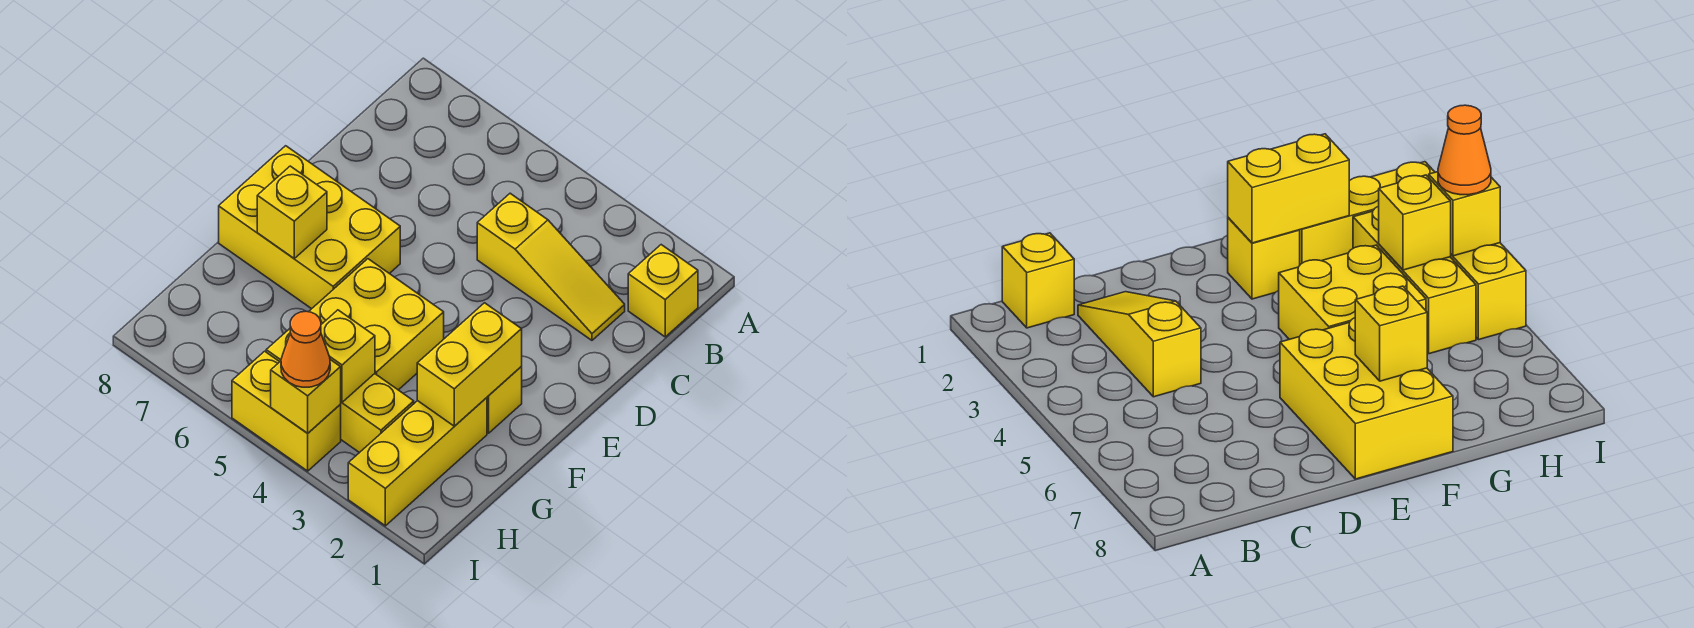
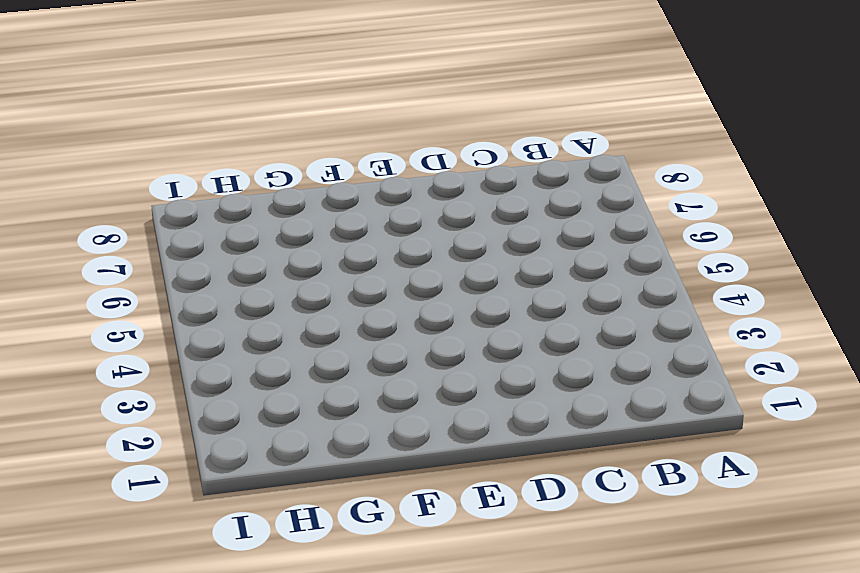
none -> yellow brick B1 level 1
none -> yellow slope C2:C4 level 1 top 4
none -> yellow brick E6:F8 level 1

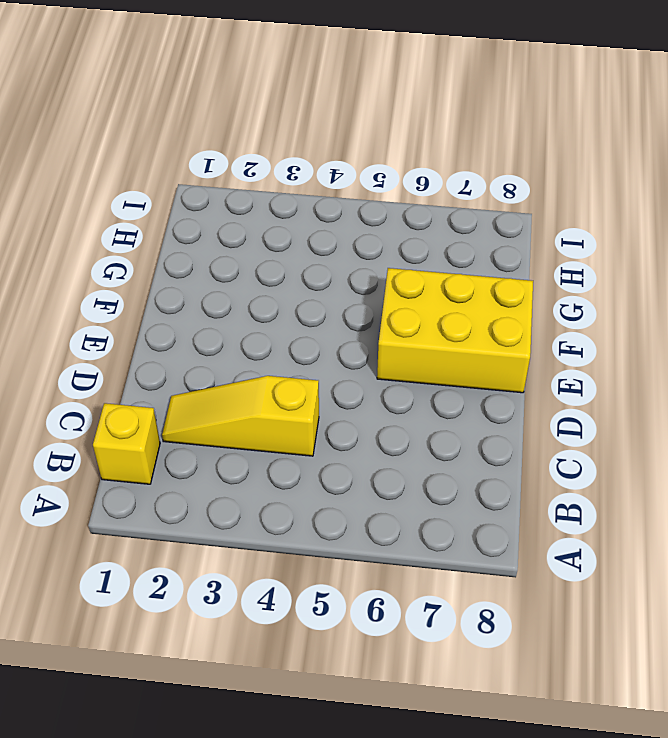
none -> yellow brick F2 level 1
none -> yellow brick F4:G5 level 1
none -> yellow brick G2:I2 level 1

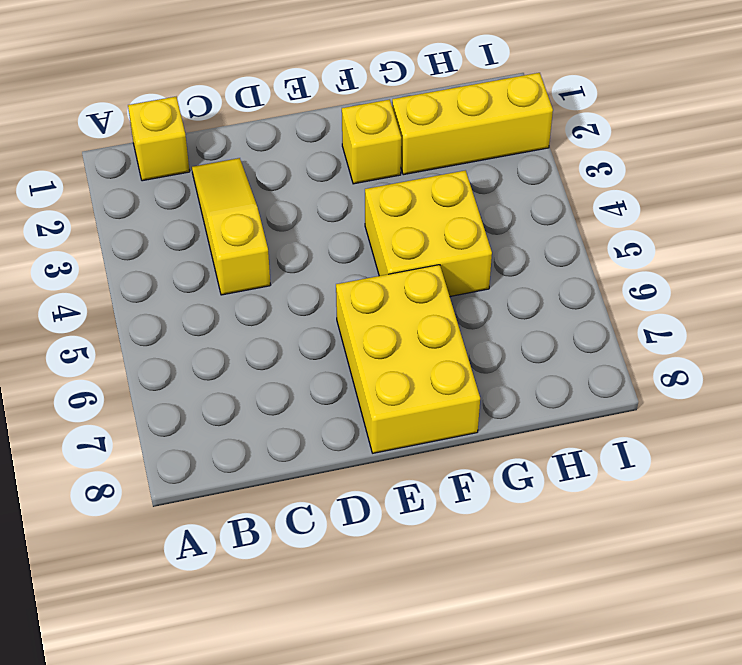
none -> yellow brick H3:H5 level 1
none -> yellow brick I4:I5 level 1
none -> yellow brick F2:G2 level 2

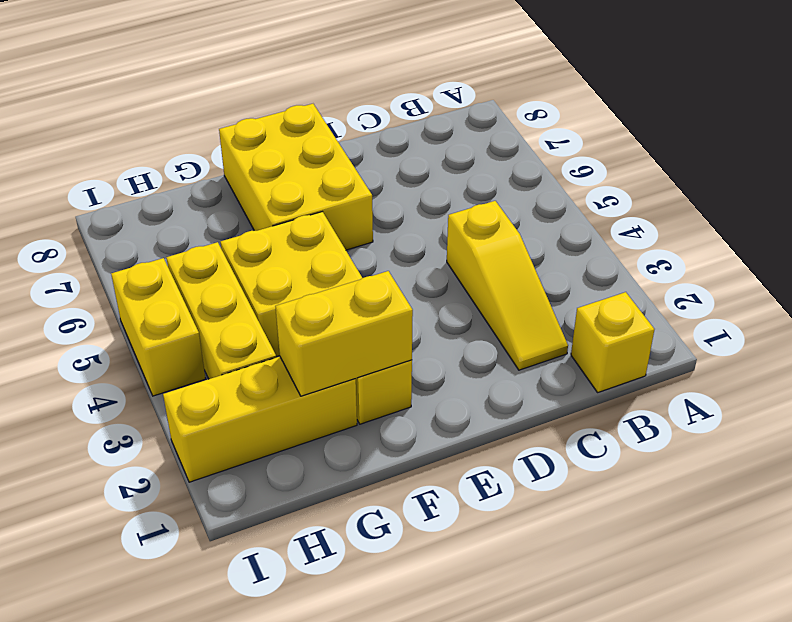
none -> yellow brick F7 level 2
none -> yellow brick H4 level 2
none -> yellow brick I4 level 2

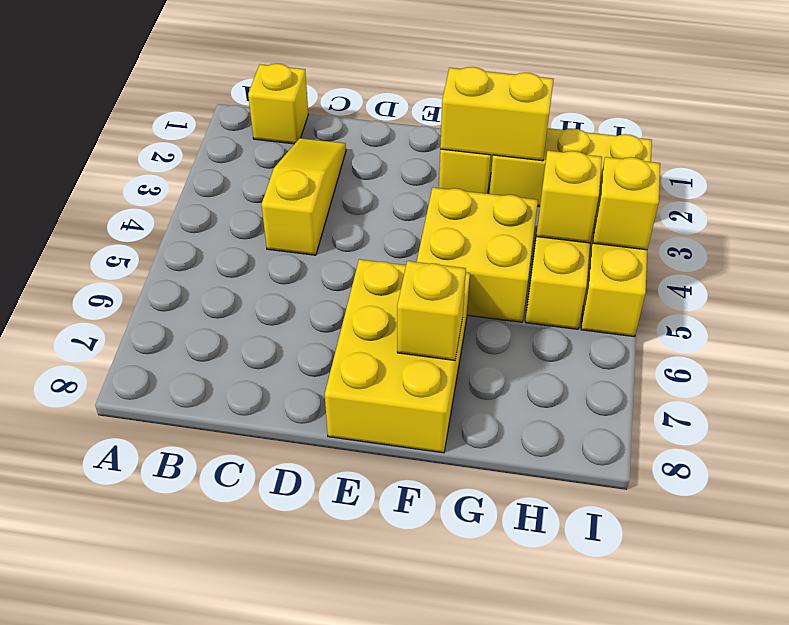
none -> orange cone I4 level 3

